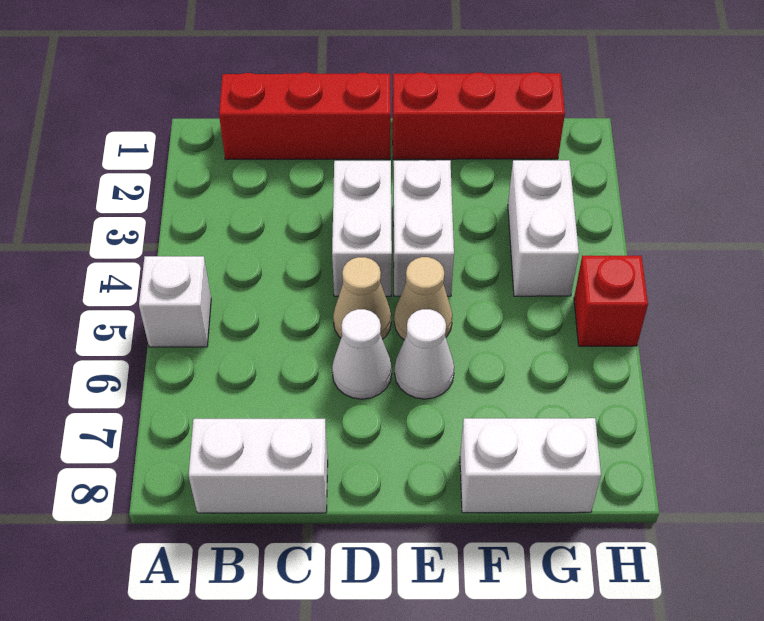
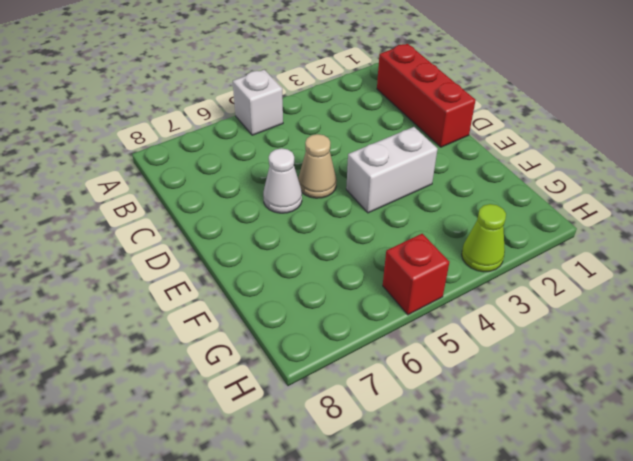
lime cone H3 level 1 -> none
none -> white brick B8:C8 level 1
none -> white brick D3:D4 level 1
none -> red brick E1:G1 level 1

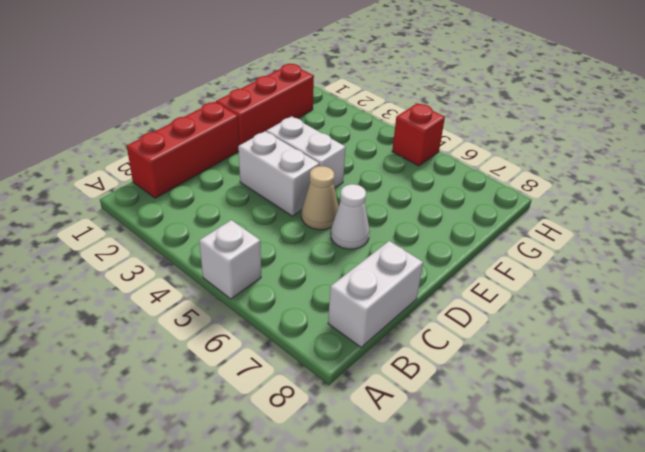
none -> tan cone E5 level 1
none -> white cone E6 level 1
none -> white brick F8:G8 level 1

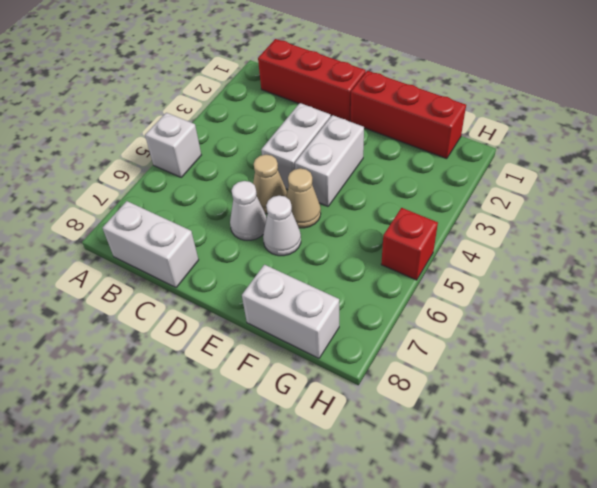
none -> white brick G3:G4 level 1

